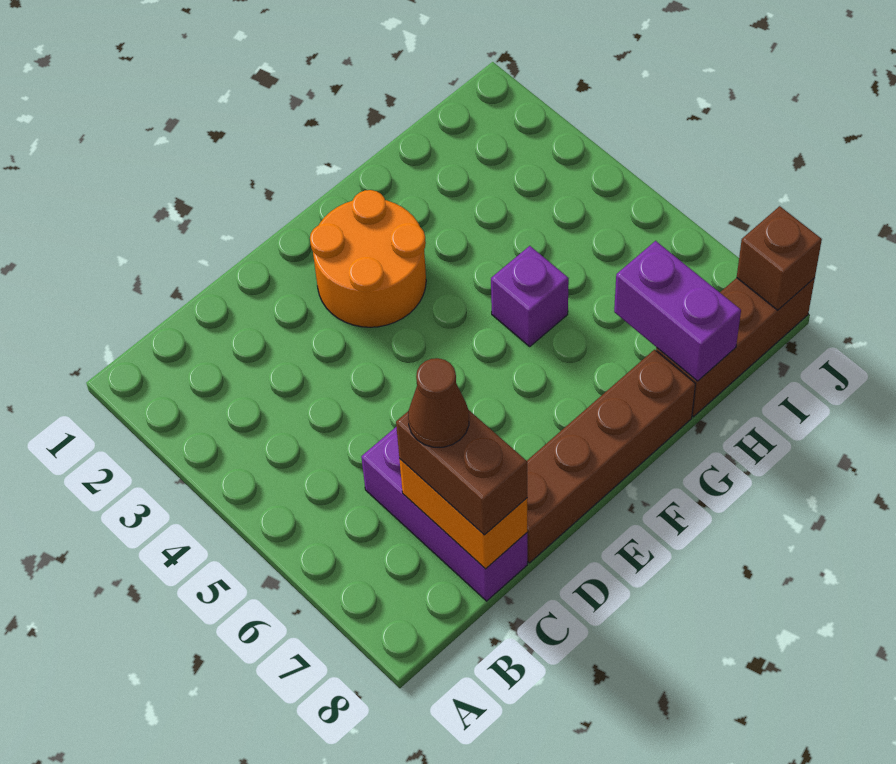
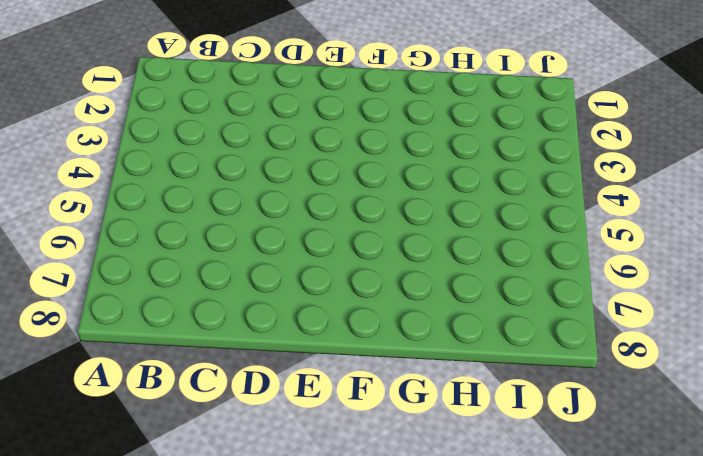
none -> purple brick C6:C8 level 1
none -> brown brick D8:G8 level 1

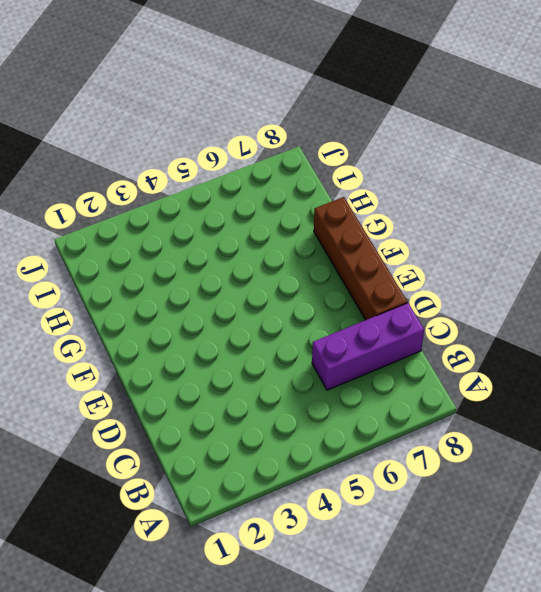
none -> orange round brick E2:F3 level 1
none -> purple brick G5 level 1

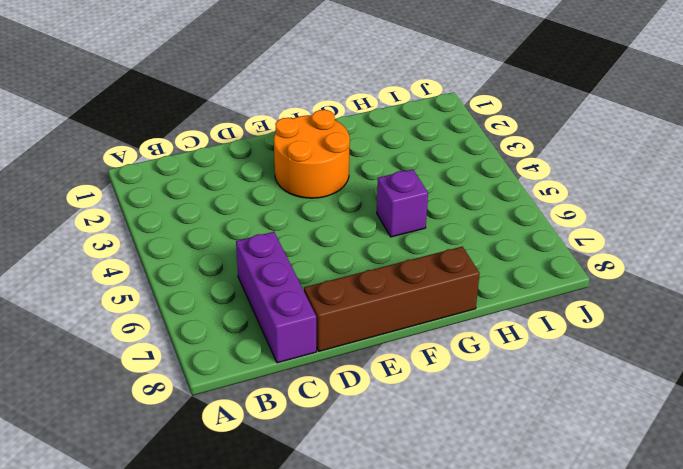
none -> brown brick H8:J8 level 1
none -> orange brick C7:C8 level 2

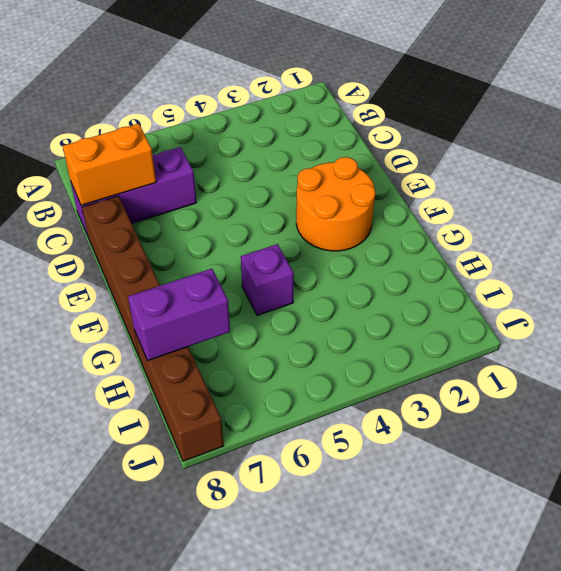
none -> brown brick J8 level 2
none -> brown brick C7:C8 level 3

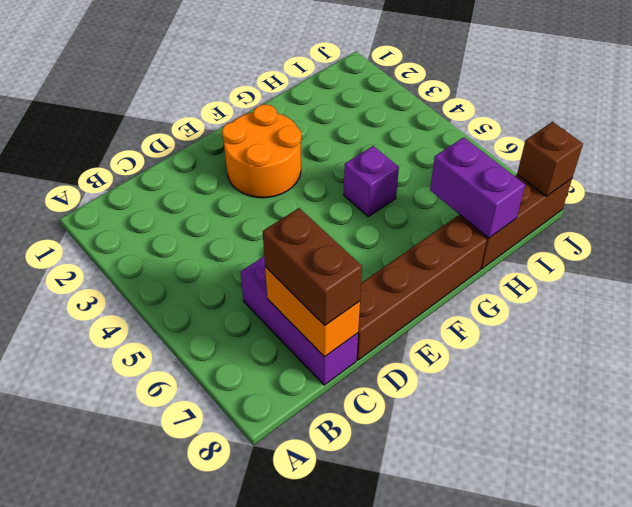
none -> brown cone C7 level 4

